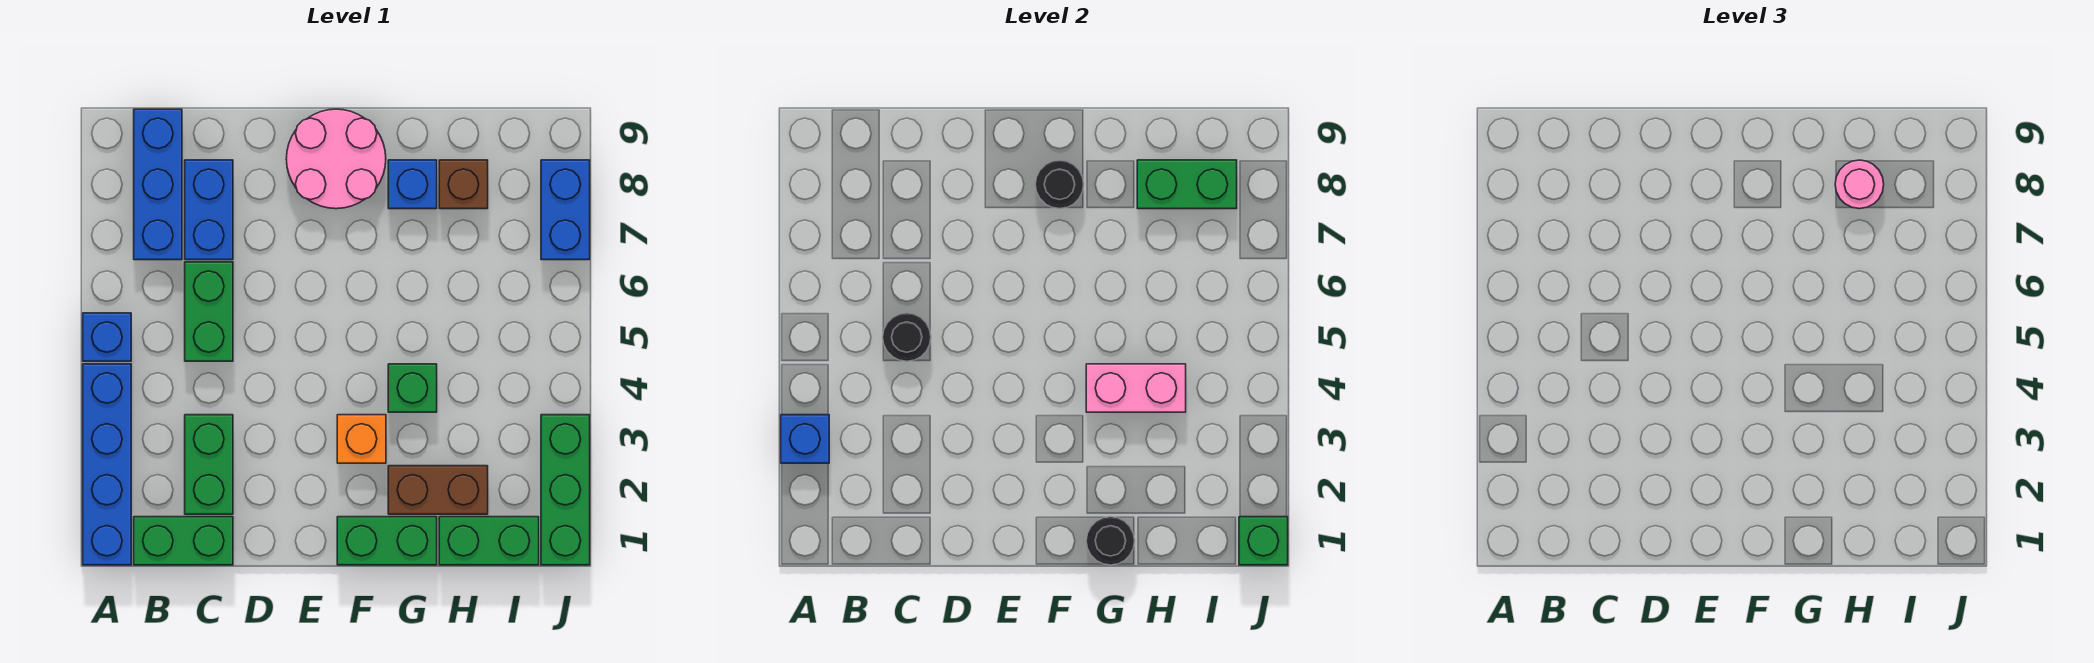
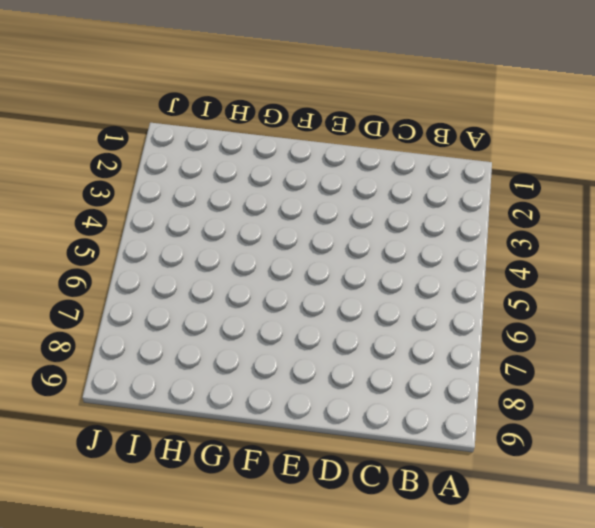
none -> blue brick A1:A4 level 1
none -> blue brick A5 level 1
none -> green brick B1:C1 level 1

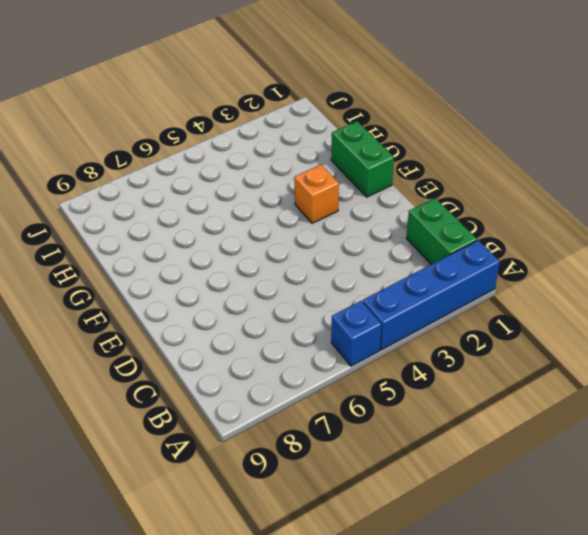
none -> blue brick B7:B9 level 1
none -> green brick C2:C3 level 1
none -> green brick C5:C6 level 1

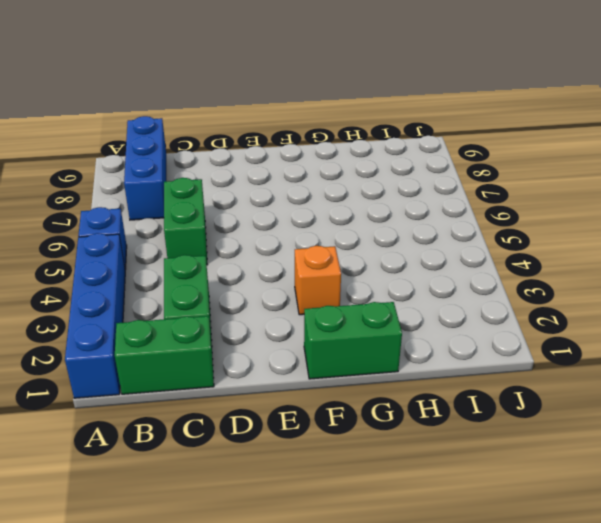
none -> blue brick C7:C8 level 1
none -> pink round brick E8:F9 level 1
none -> brown brick G2:H2 level 1

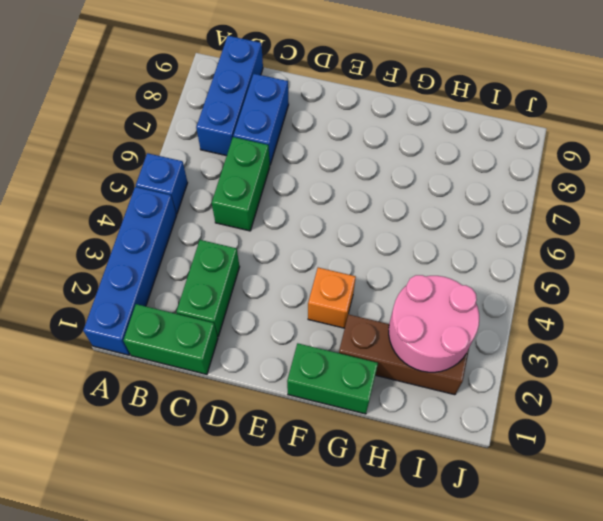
brown brick G2:I2 level 1 -> brown brick G2:H2 level 1
pink round brick H2:I3 level 2 -> pink round brick E8:F9 level 1
none -> green brick G4 level 1
none -> blue brick G8 level 1
none -> green brick H1:I1 level 1

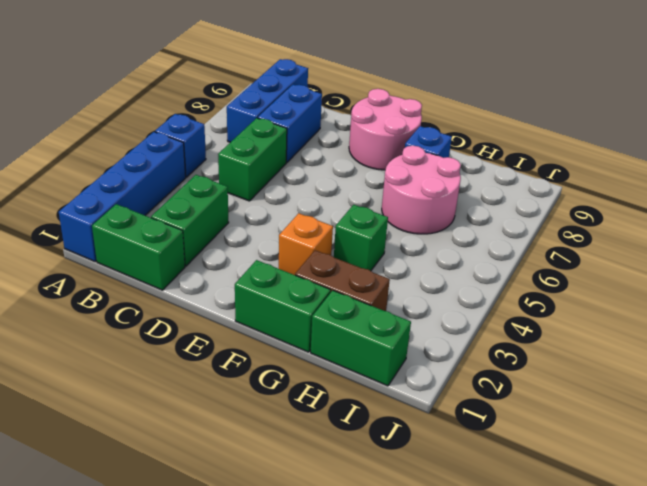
pink round brick G6:H7 level 1 -> none
none -> brown brick H8 level 1
none -> green brick J1:J3 level 1
none -> blue brick J7:J8 level 1

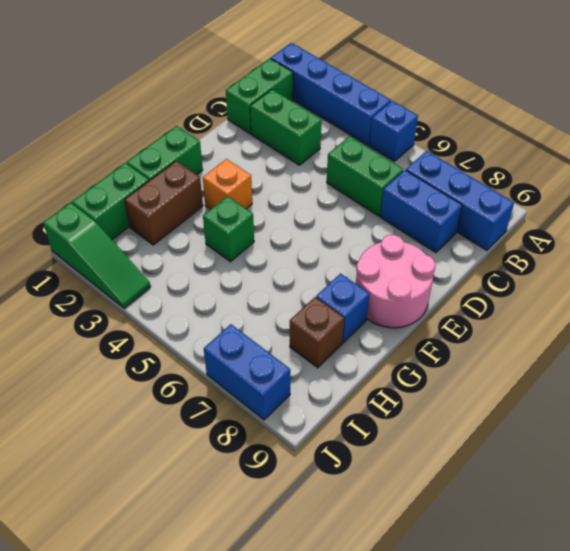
green slope J1:J3 level 1 top 1 -> green brick J1:J3 level 1
none -> blue brick A3 level 2
none -> black round brick C5 level 2
none -> black round brick F8 level 2

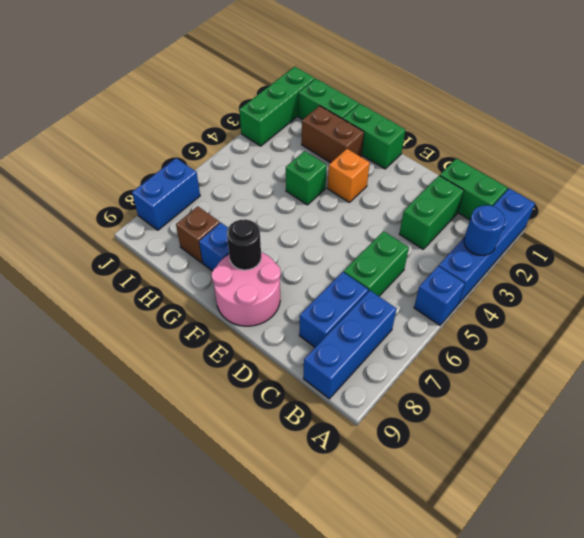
blue round brick A3 level 2 -> blue brick A3 level 2
none -> black round brick C5 level 2
none -> black round brick G1 level 2
none -> pink brick G4:H4 level 2

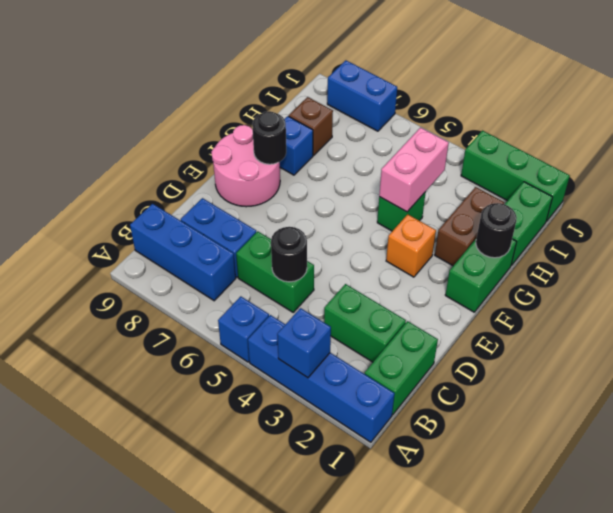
none -> green brick H8:I8 level 2
none -> green brick J1 level 2
none -> pink round brick H8 level 3

